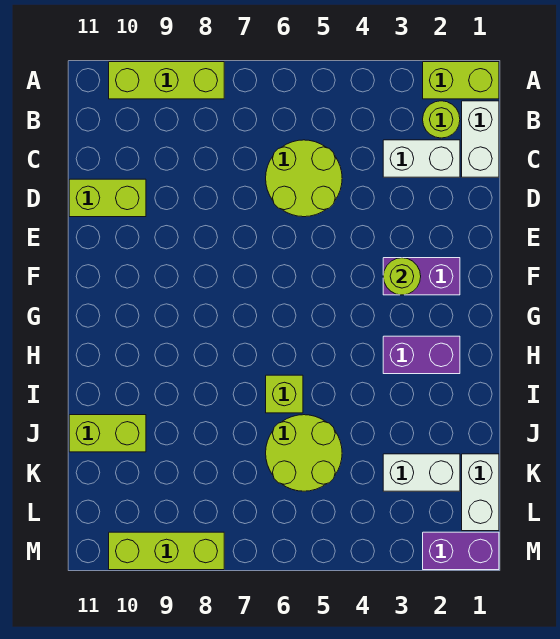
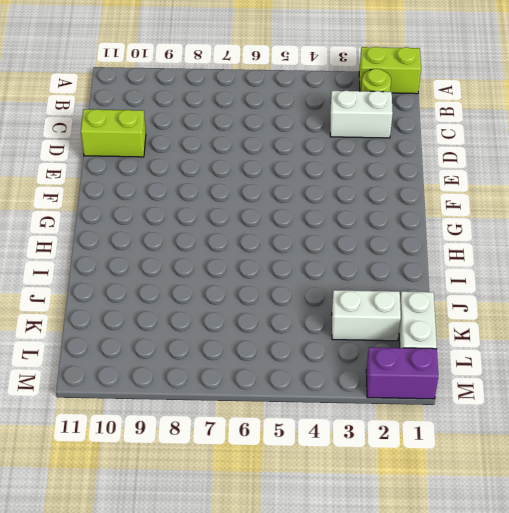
none -> lime brick A8:A10 level 1
none -> white brick B1:C1 level 1
none -> lime round brick C5:D6 level 1

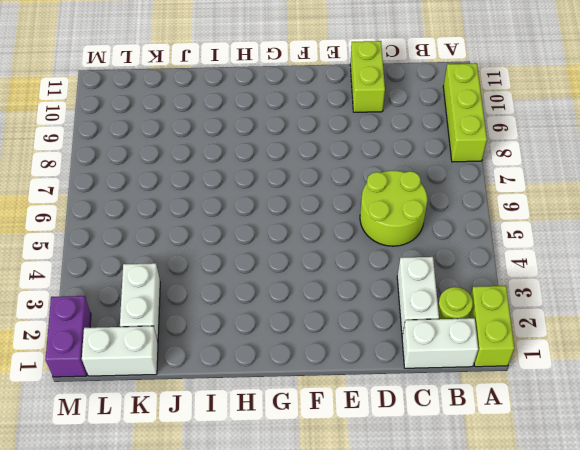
none -> purple brick F2:F3 level 1
none -> purple brick H2:H3 level 1
none -> lime brick I6 level 1

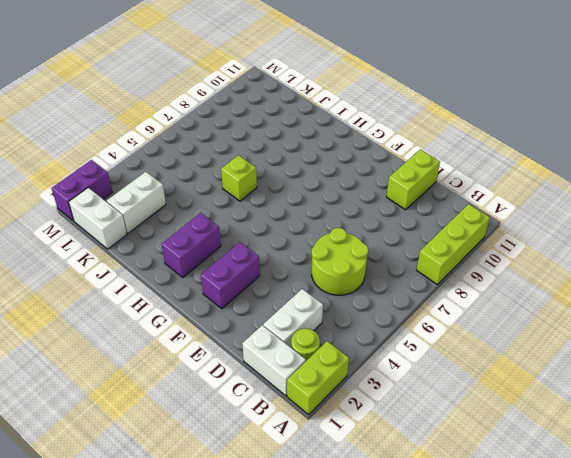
none -> lime round brick J5:K6 level 1
none -> lime brick J10:J11 level 1
none -> lime brick M8:M10 level 1

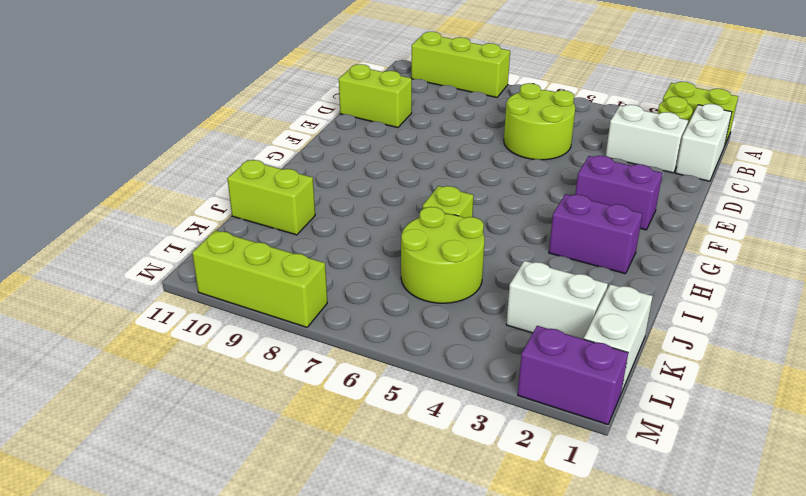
none -> lime round brick F3 level 2

